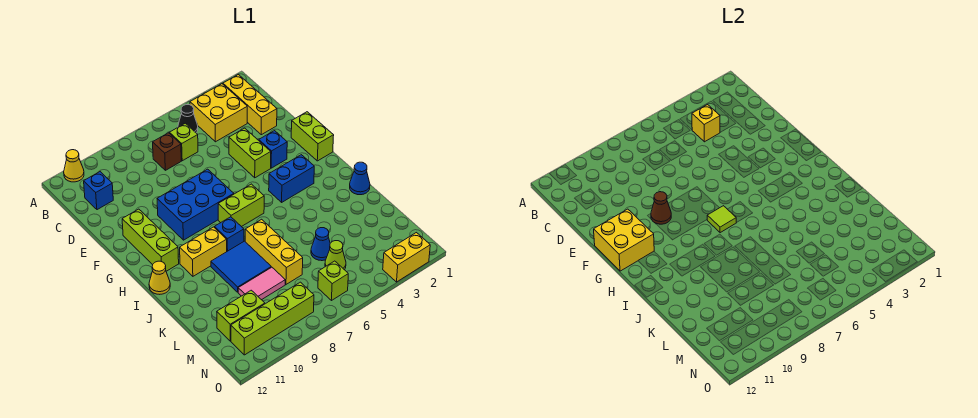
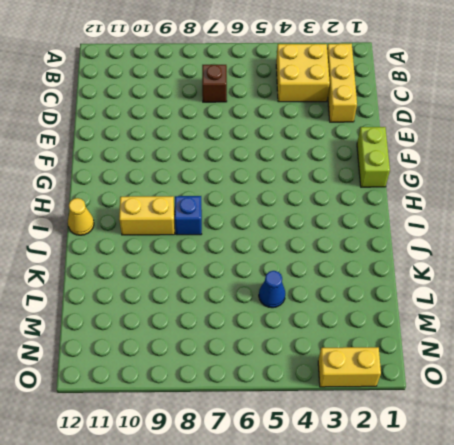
none -> yellow cone A11 level 1
none -> black cone B5 level 1
none -> lime brick C6 level 1
none -> blue brick C11 level 1

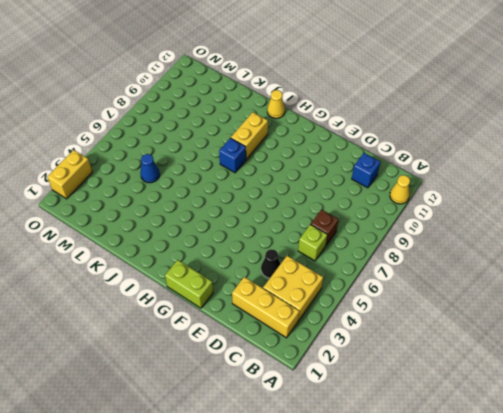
black cone D4 level 1 -> black cone B5 level 1
none -> lime brick E4:F4 level 1
none -> blue brick F3 level 1
none -> blue brick F7:G9 level 1
none -> lime brick F11:H11 level 1

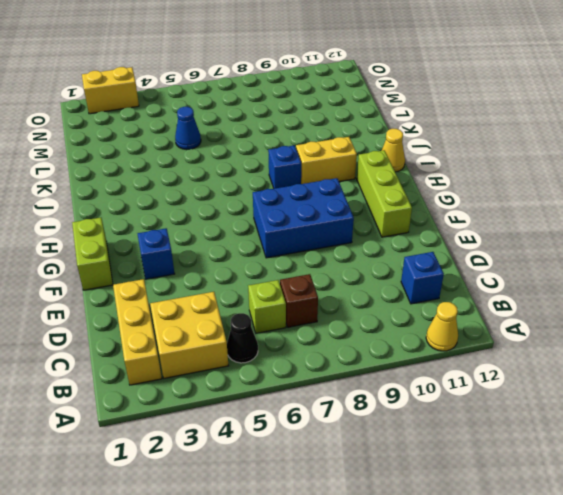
none -> lime brick E4:F4 level 1
none -> blue brick H3:H4 level 1
none -> lime brick H6:H7 level 1
none -> blue cone J1 level 1

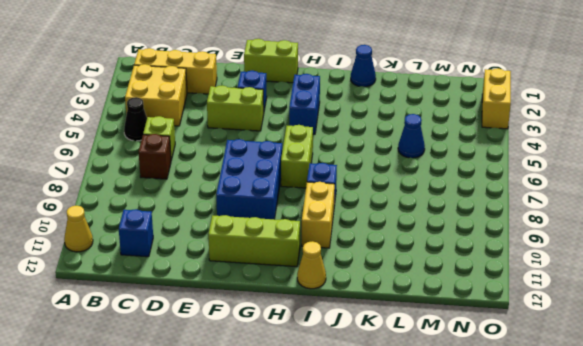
none -> yellow brick J7:L7 level 1
none -> blue tile J8:K9 level 1
none -> pink tile L8:L9 level 1
none -> lime cone M5 level 1

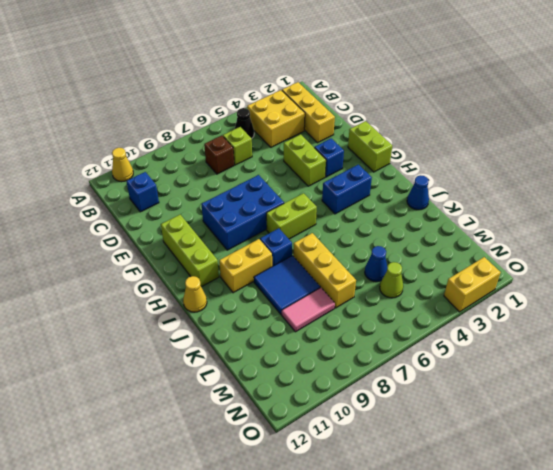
none -> lime brick M10:M11 level 1
none -> lime brick N6 level 1
none -> lime brick N8:N11 level 1
none -> yellow brick C4 level 2

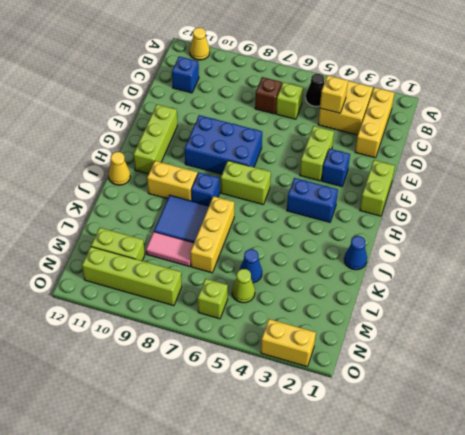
none -> brown cone F9 level 2
none -> yellow brick F11:G12 level 2
none -> lime tile H7 level 2

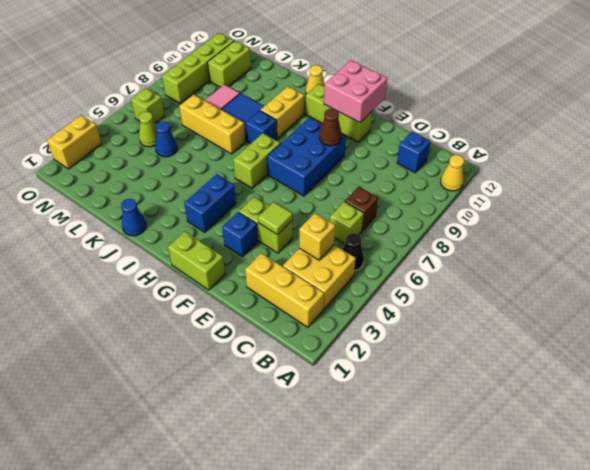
lime tile E4 level 2 -> lime tile H7 level 2
pink brick F11:G12 level 2 -> yellow brick F11:G12 level 2

